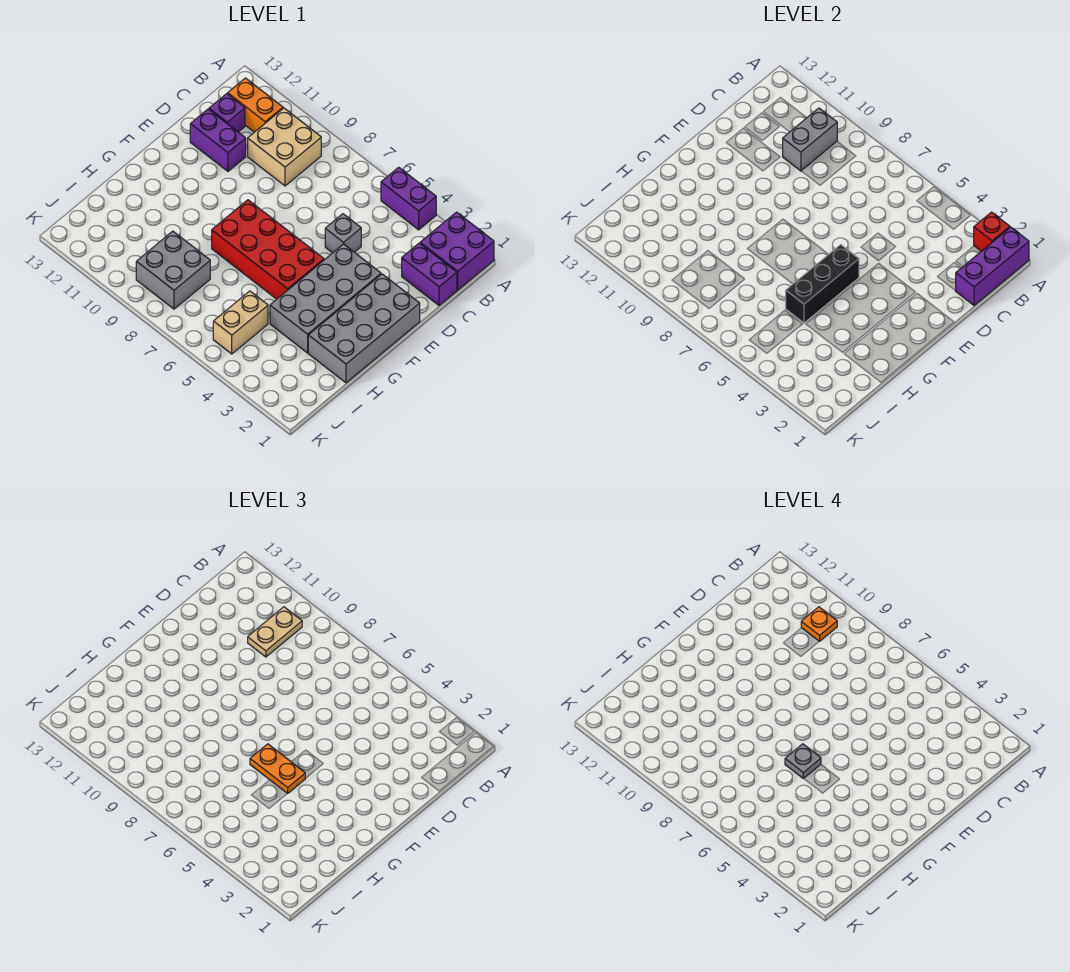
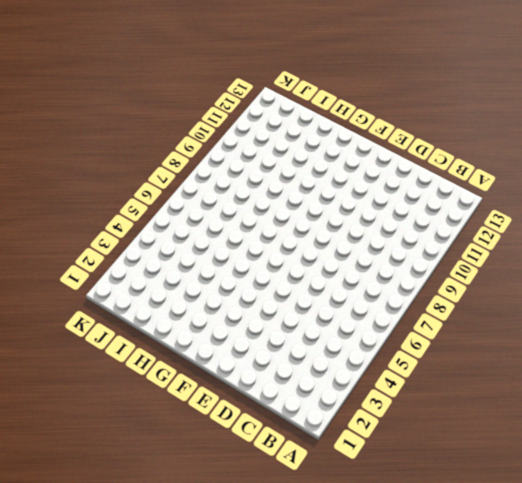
none -> purple brick A1:B2 level 1
none -> purple brick A4:A5 level 1
none -> tan brick B9:C10 level 1

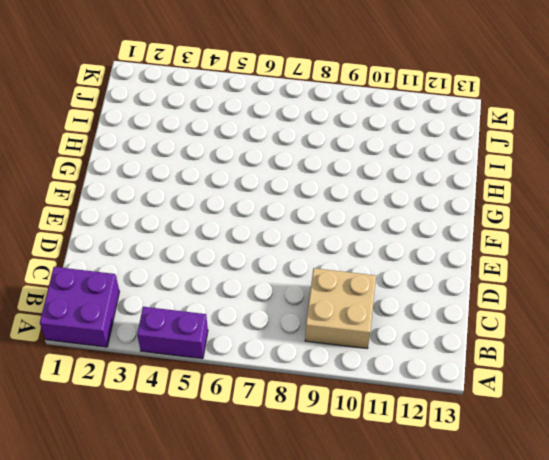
none -> orange brick B11:B12 level 1
none -> purple brick C1:C2 level 1
none -> purple brick C12 level 1

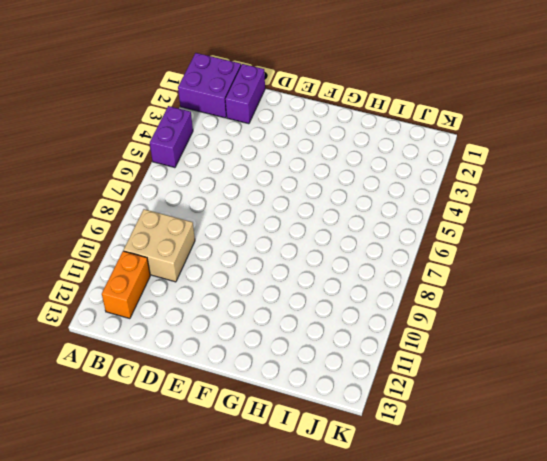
none -> purple brick C12 level 1
none -> grey brick D5 level 1
none -> purple brick D11:D12 level 1

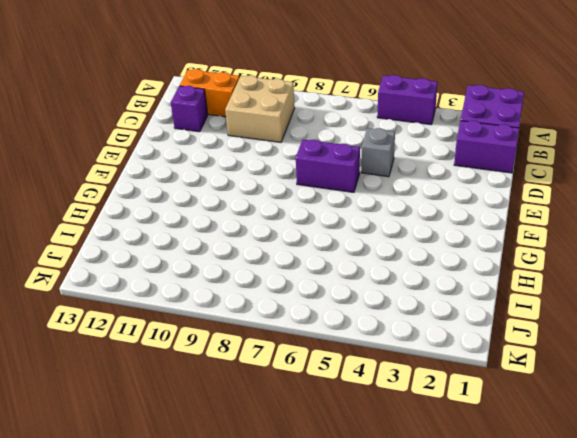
purple brick E6:E7 level 1 -> purple brick D11:D12 level 1
none -> grey brick E1:H2 level 1
none -> grey brick E3:H4 level 1
none -> red brick F5:G8 level 1

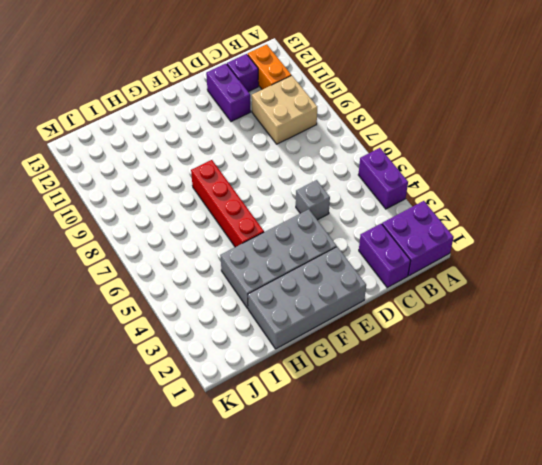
red brick G5:G8 level 1 -> red brick F5:G8 level 1
none -> tan brick I5:J5 level 1
none -> grey brick I8:J9 level 1
none -> purple brick A1:C1 level 2

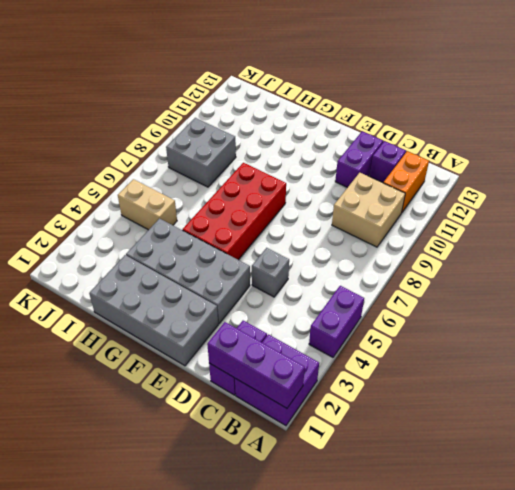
none -> red brick A2 level 2
none -> grey brick B10:C10 level 2
none -> black brick F5:H5 level 2

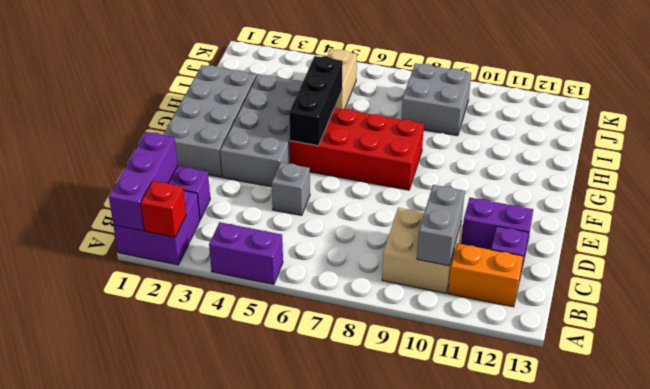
none -> tan plate B10:C10 level 3
none -> orange plate G5:G6 level 3
none -> orange plate B10 level 4

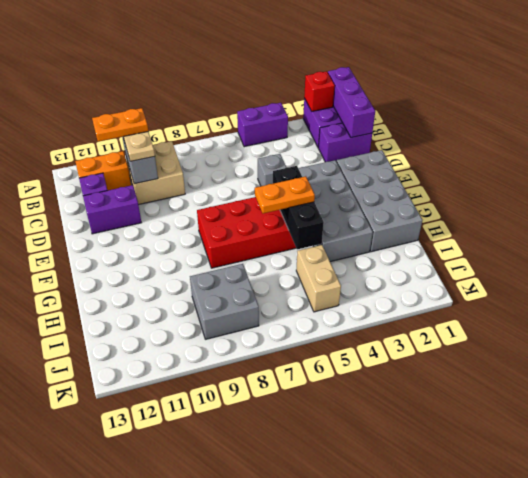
orange plate B10:B11 level 4 -> orange plate B10 level 4
none -> grey plate G6 level 4

